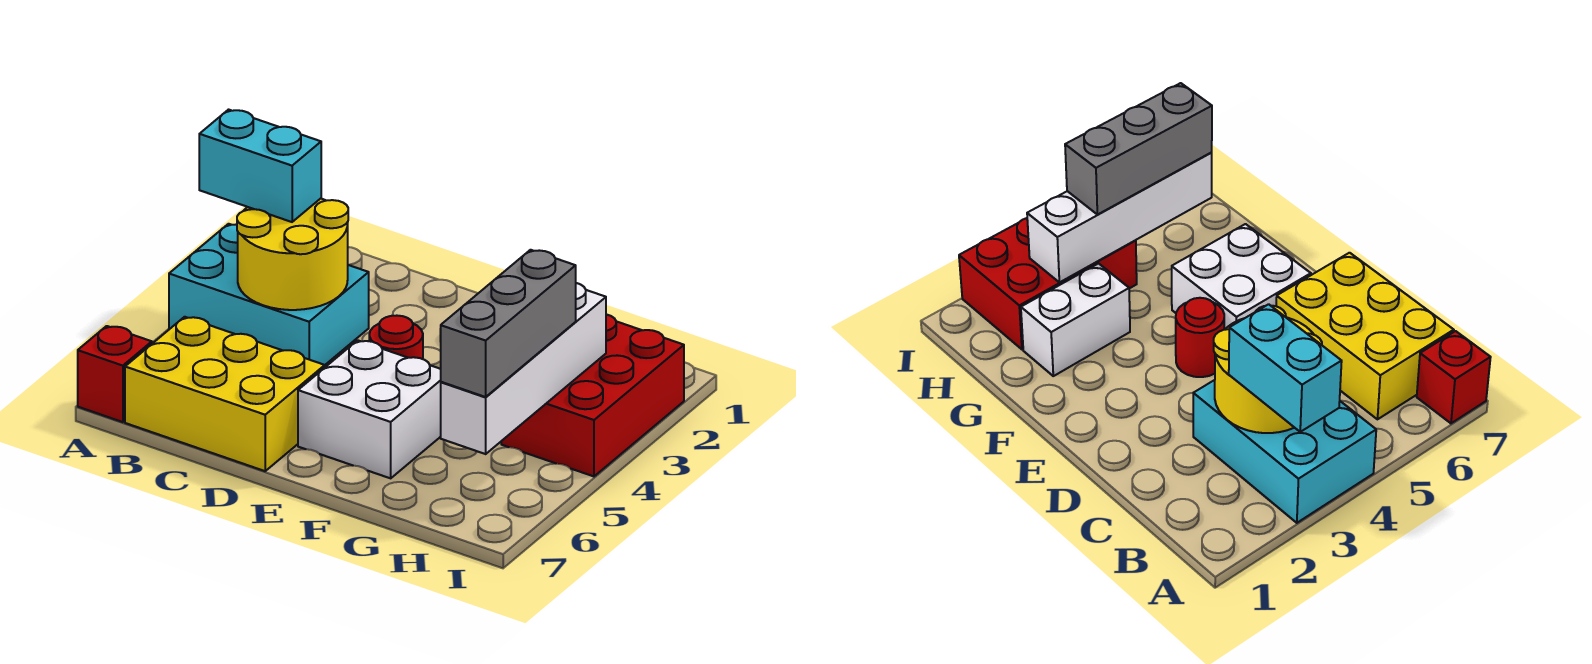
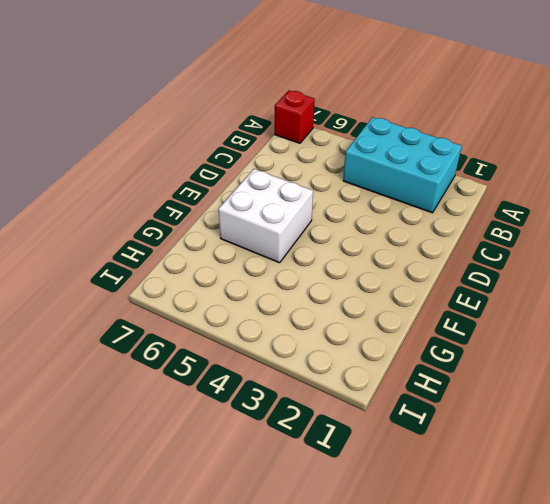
cyan brick A2:B4 level 1 -> cyan brick A3:C4 level 1
none -> yellow brick B6:D7 level 1
none -> red round brick E4 level 1

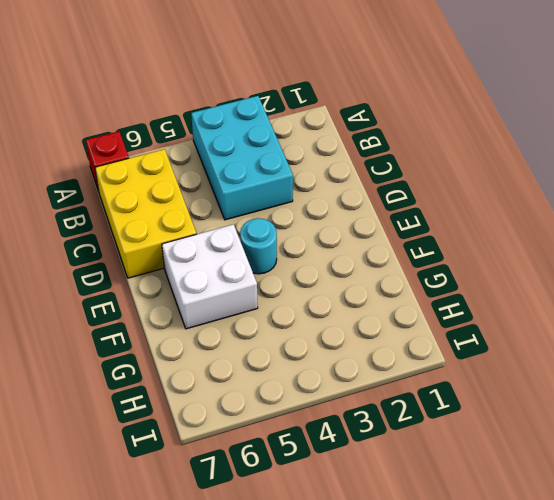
cyan round brick E4 level 1 -> red round brick E4 level 1
none -> white brick G2:G3 level 1
none -> red brick H2:I4 level 1

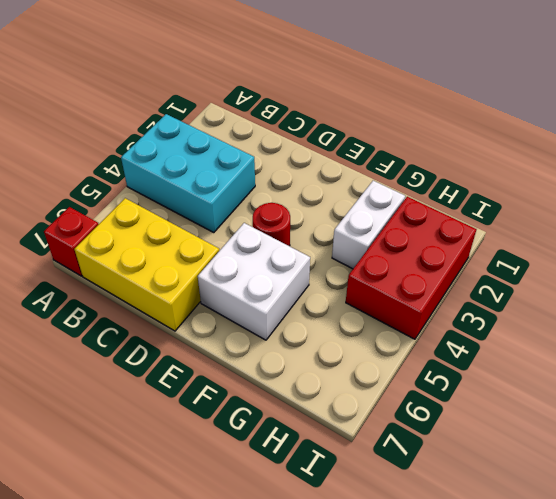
none -> yellow round brick B3:C4 level 2
none -> white brick H3:H6 level 2

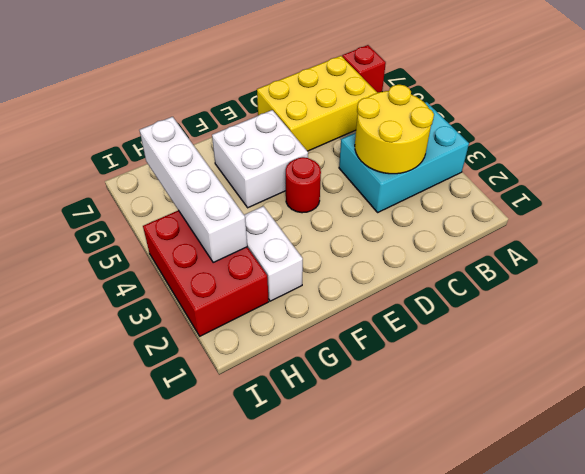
none -> cyan brick A3:B3 level 3
none -> grey brick H4:H6 level 3

